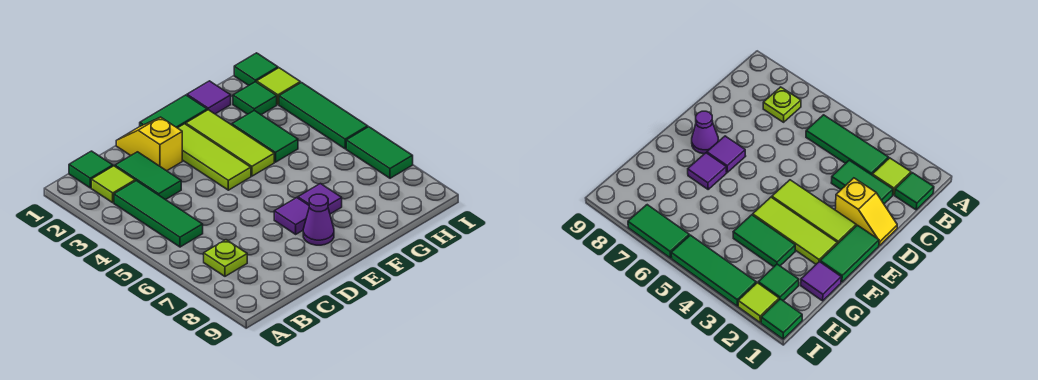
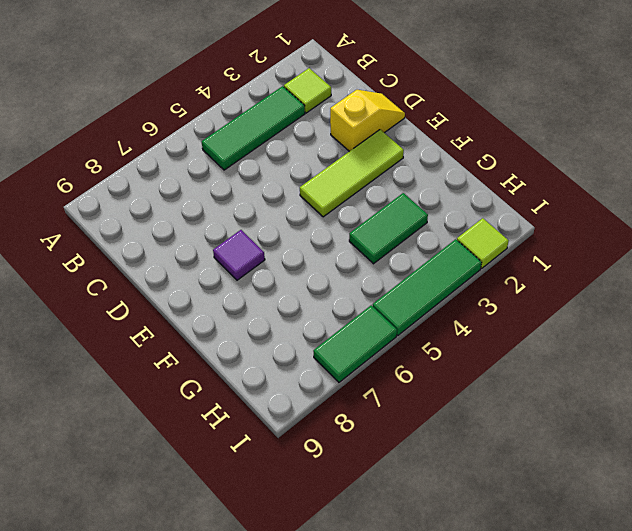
none -> green tile B1 level 1
none -> lime plate B7 level 1
none -> green tile C2:C3 level 1

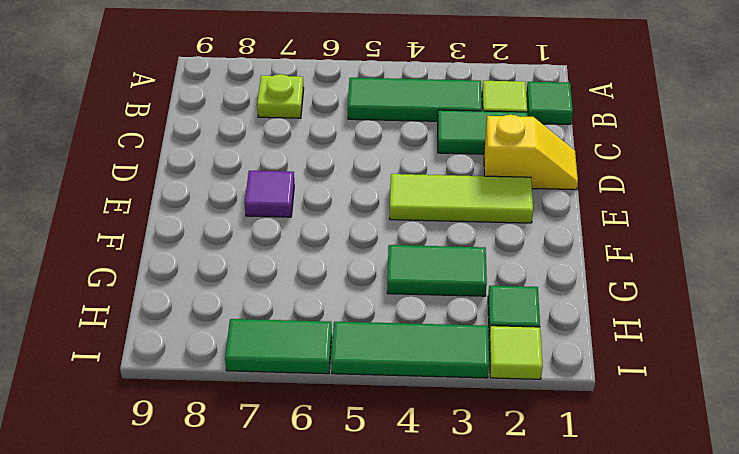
none -> green tile E1:F1 level 1
none -> purple cone E8 level 1
none -> lime tile F2:F4 level 1

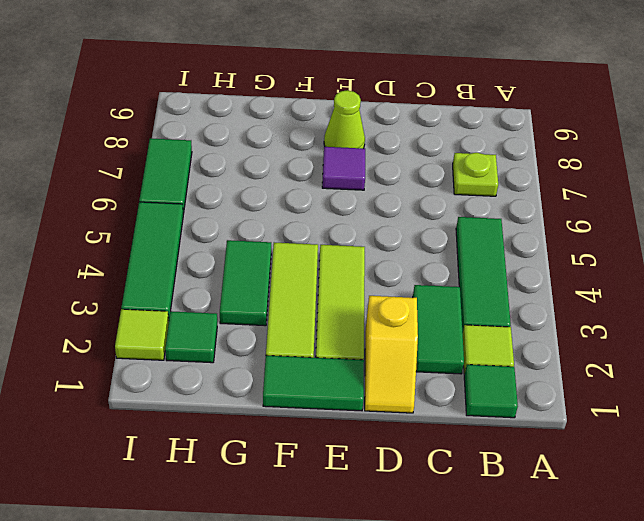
lime cone E8 level 1 -> purple cone E8 level 1
none -> purple tile F7 level 1
none -> purple tile G1 level 1
none -> green tile I1 level 1

